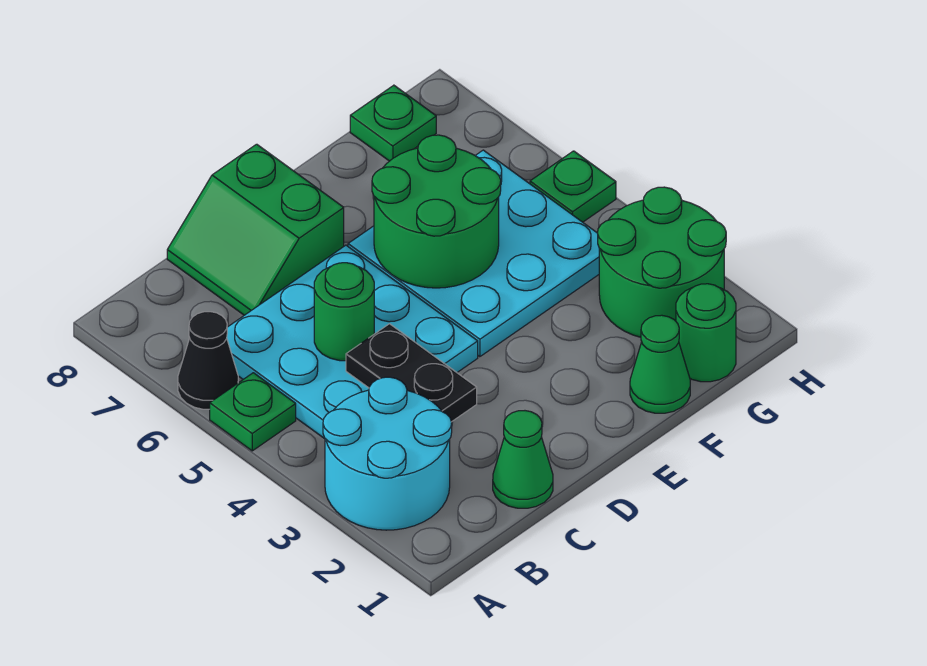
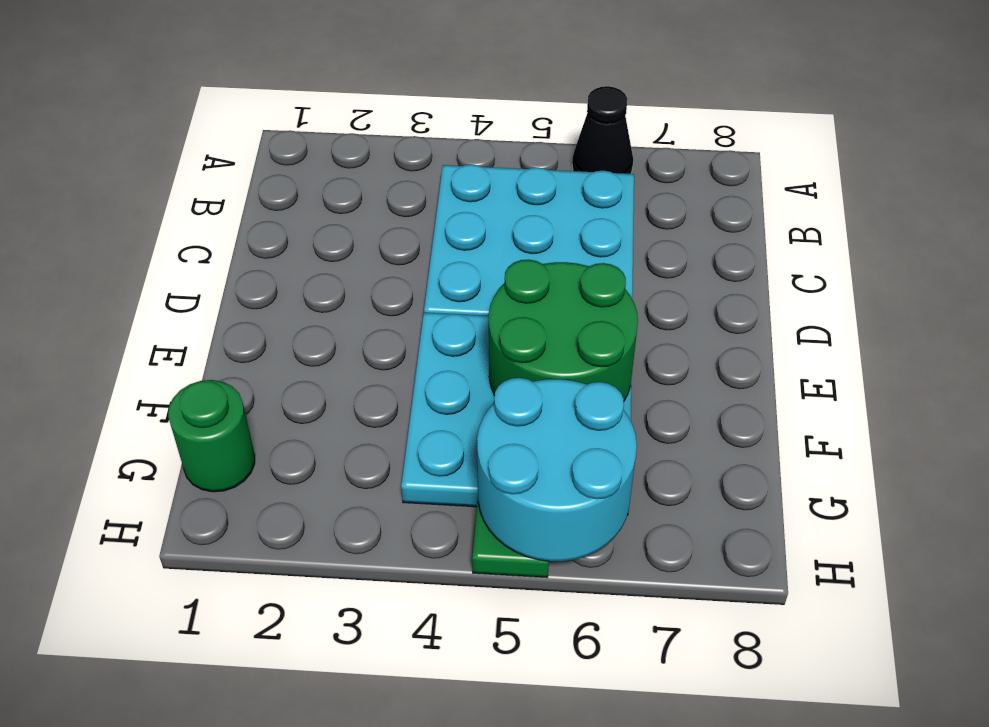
cyan round brick G5:H6 level 2 -> cyan round brick A2:B3 level 1
none -> green plate A5 level 1
none -> green cone C1 level 1
none -> green slope C7:D8 level 1 top D

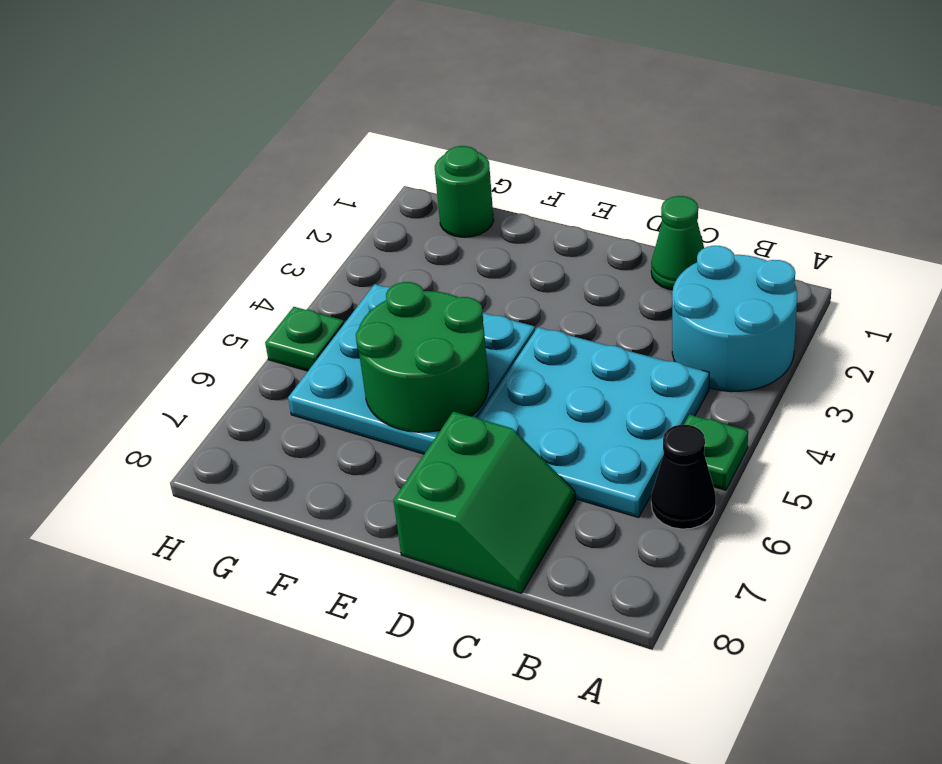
none -> green cone F1 level 1
none -> green round brick G2:H3 level 1
none -> green plate G8 level 1

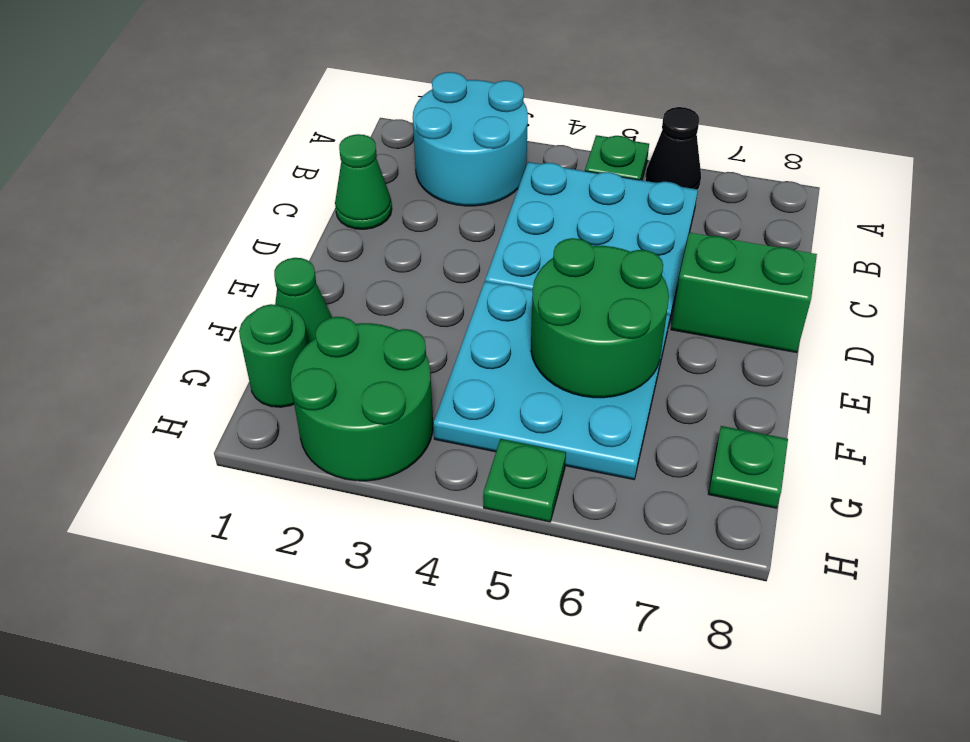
none -> black plate C3:C4 level 2
none -> green round brick C5 level 2

